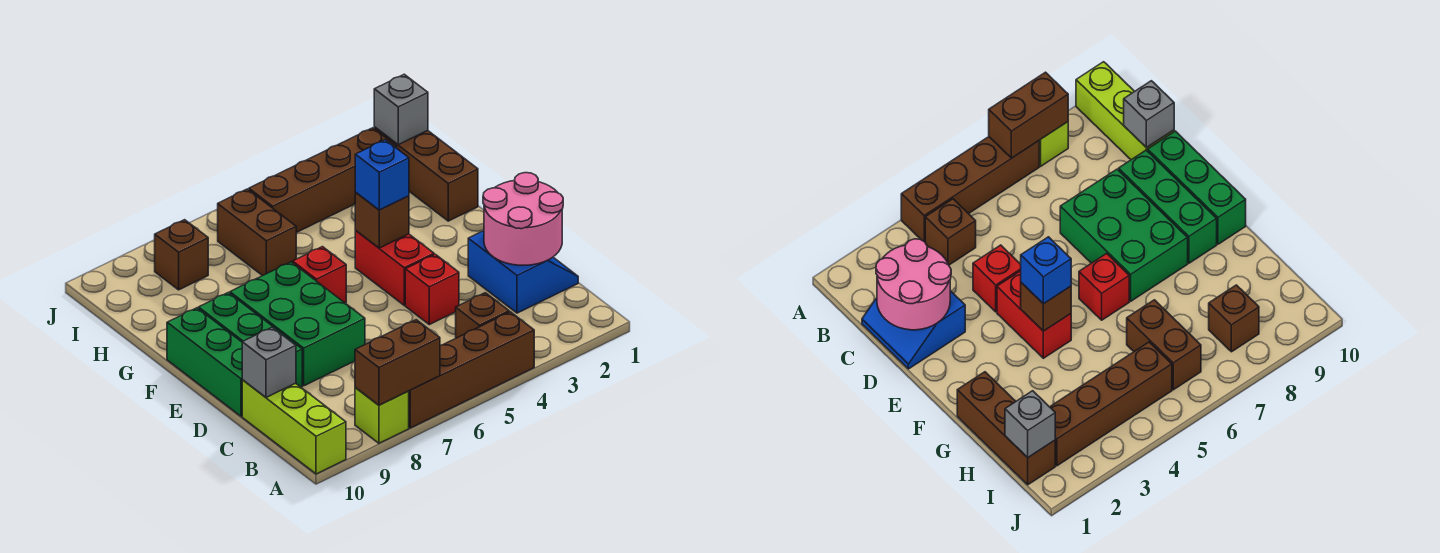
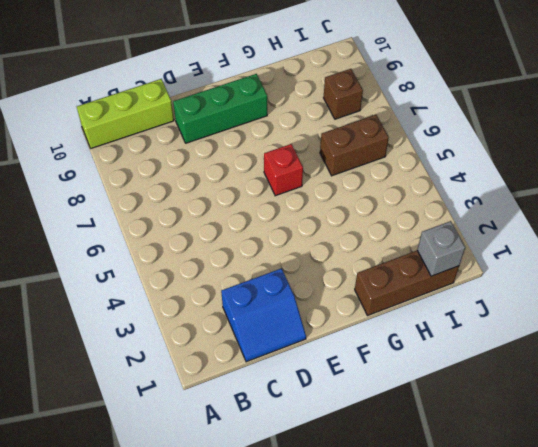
none -> brown brick A4:A7 level 1
none -> lime brick A8 level 1
none -> brown brick B4 level 1

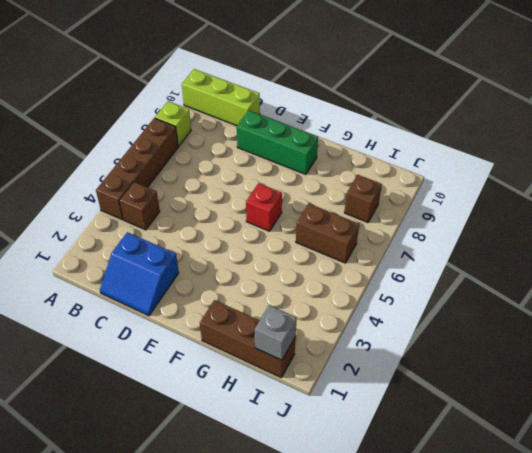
none -> red brick D4 level 1
none -> green brick D7:F8 level 1
none -> green brick D10:F10 level 1

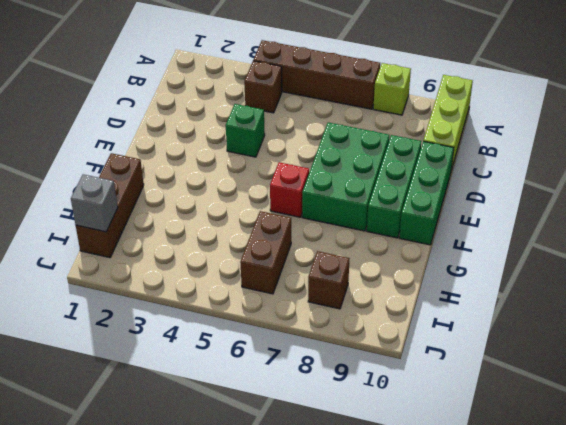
green brick D4 level 1 -> red brick D4 level 1
none -> blue slope C1:D2 level 1 top 2
none -> red brick E4:F4 level 1
none -> brown brick I2:I5 level 1

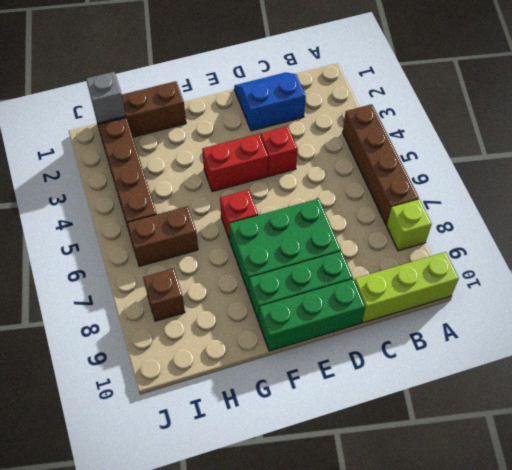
none -> brown brick B4 level 1
none -> brown brick A7:A8 level 2
none -> pink round brick C1:D2 level 2

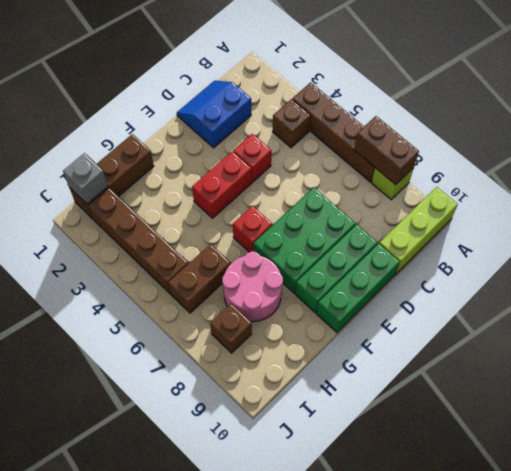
pink round brick G7:H8 level 1 -> pink round brick C1:D2 level 2
none -> grey brick C10 level 2
none -> brown brick F4 level 2
none -> blue brick F4 level 3

